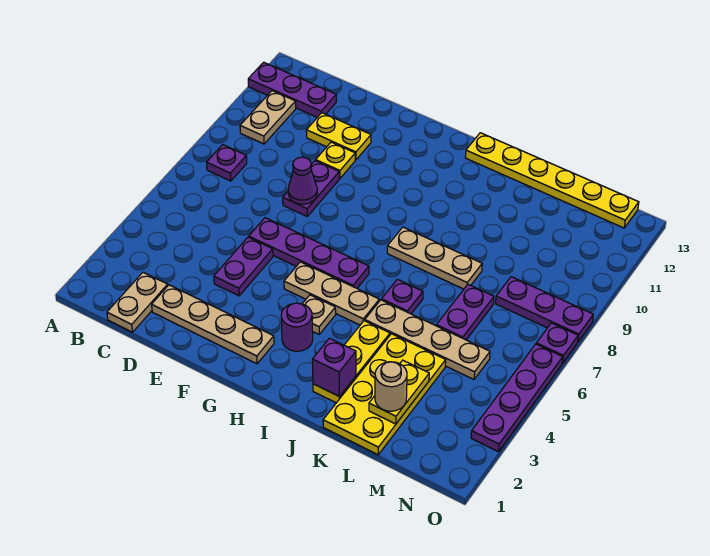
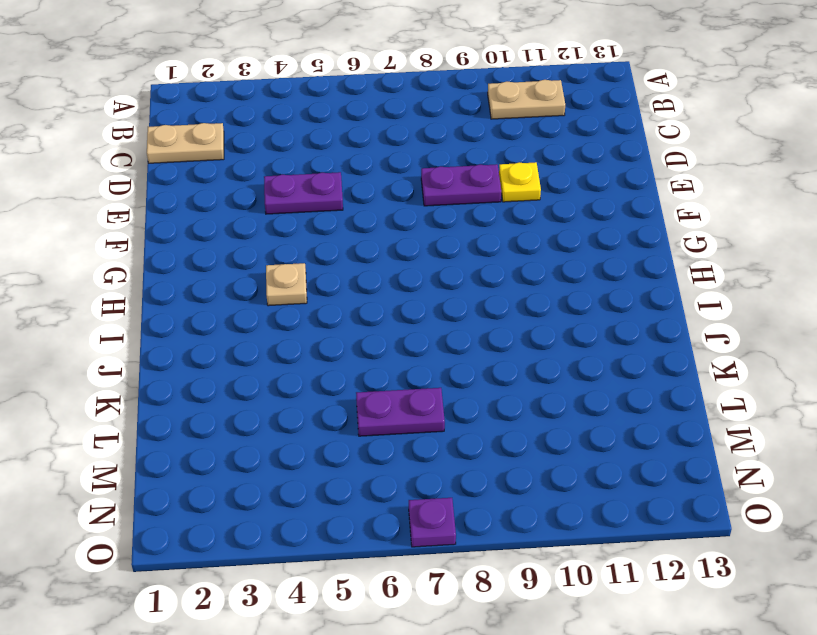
none -> purple plate A12:C12 level 1
none -> purple plate B8 level 1
none -> tan plate D2:G2 level 1

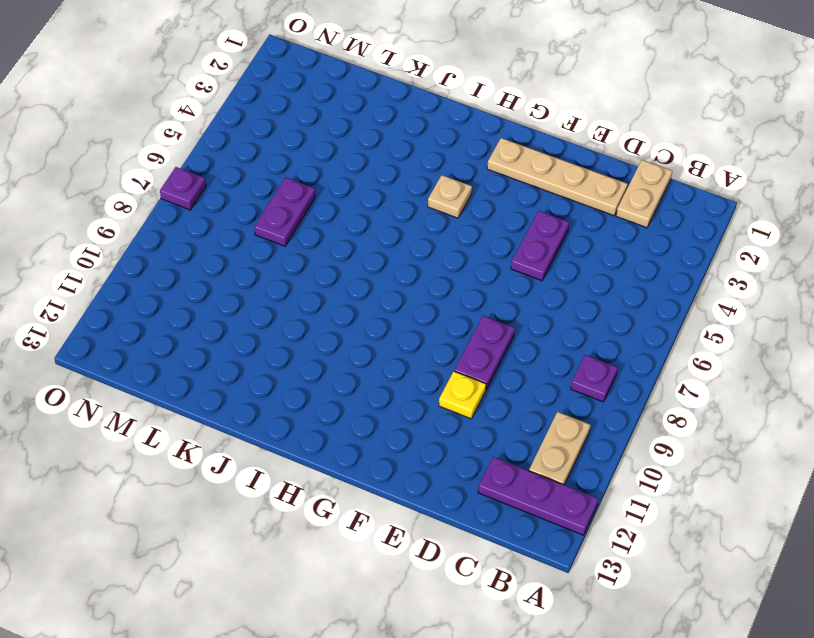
none -> yellow plate D11:E11 level 1
none -> purple plate E6:H6 level 1
none -> tan plate G5:I5 level 1

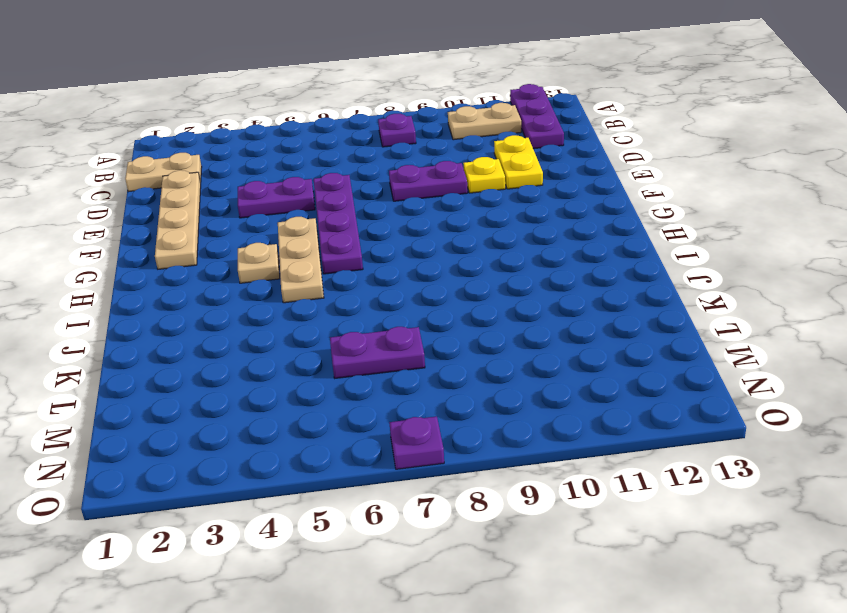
none -> purple round brick H3 level 1
none -> tan plate I8:K8 level 1
none -> yellow plate I13:N13 level 1

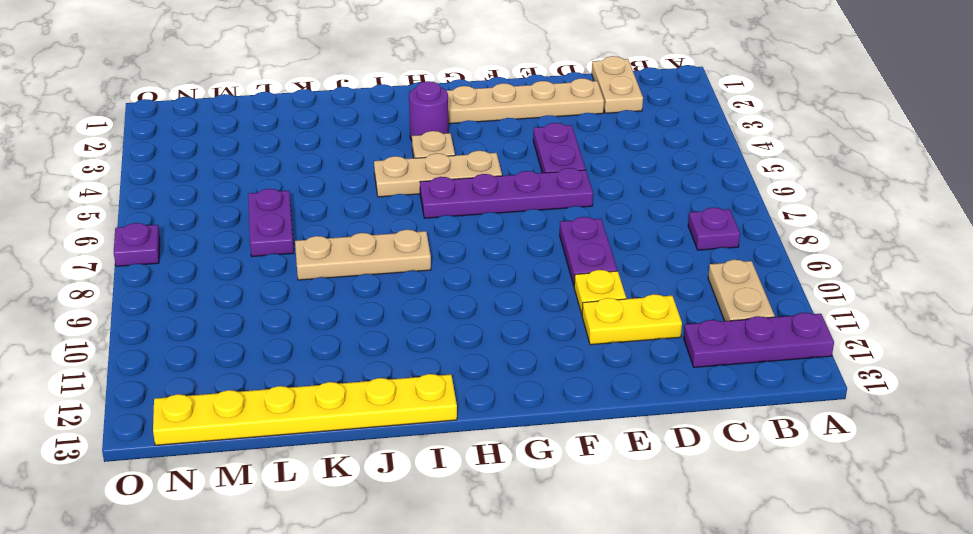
none -> yellow plate J2:J4 level 1
none -> tan plate J5:M5 level 1
none -> purple plate J6 level 1

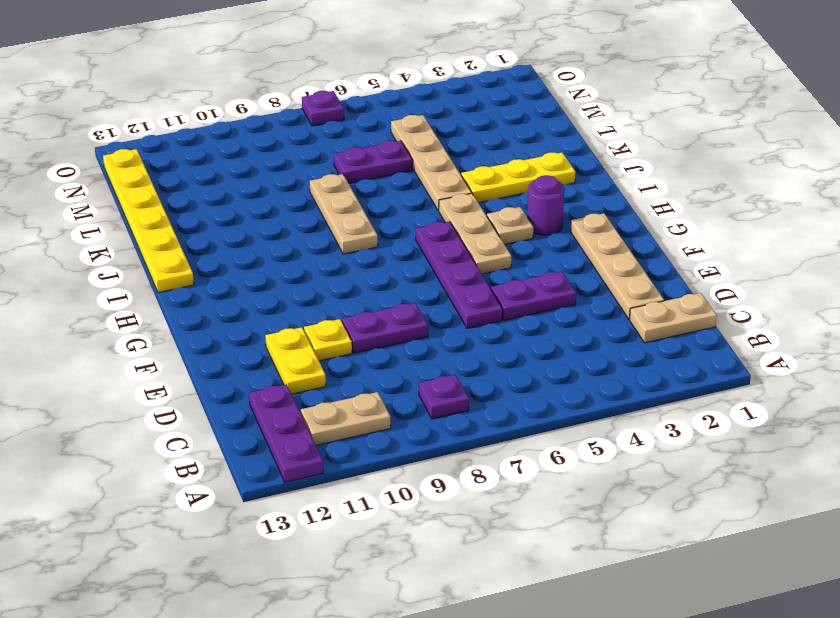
none -> purple plate J6 level 1
none -> yellow plate K1:L4 level 1
none -> purple plate M8:O8 level 1

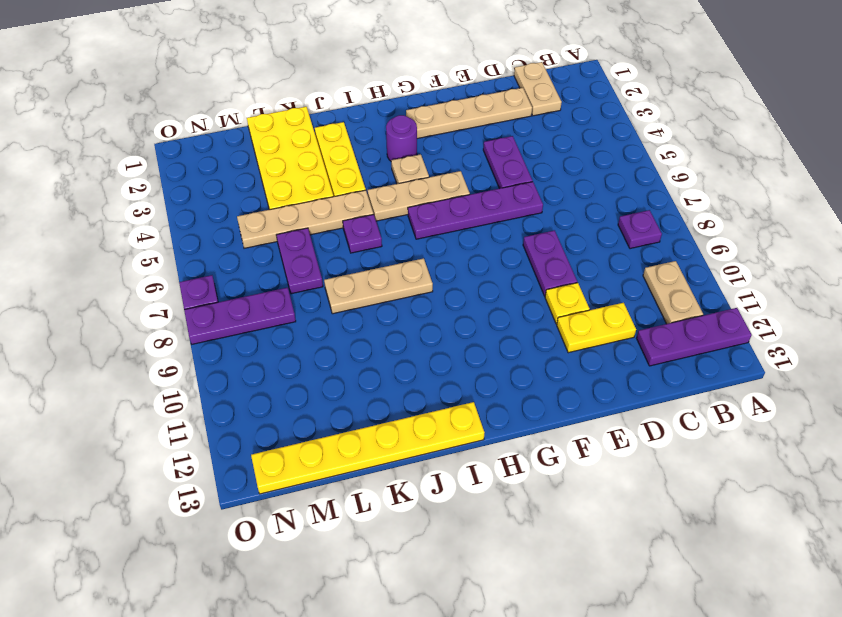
none -> purple plate O3:O6 level 1
none -> purple cone E8 level 2
none -> purple brick J2 level 2

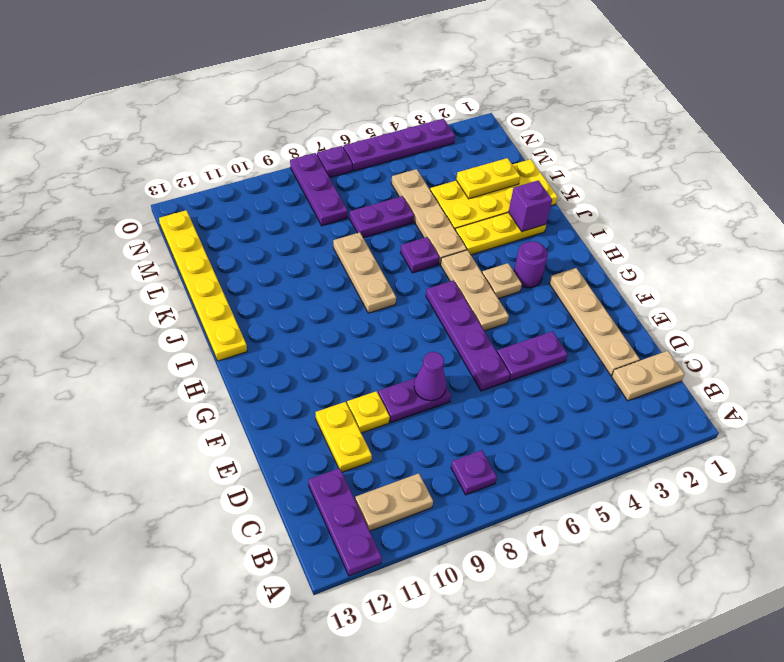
none -> tan round brick L2 level 3

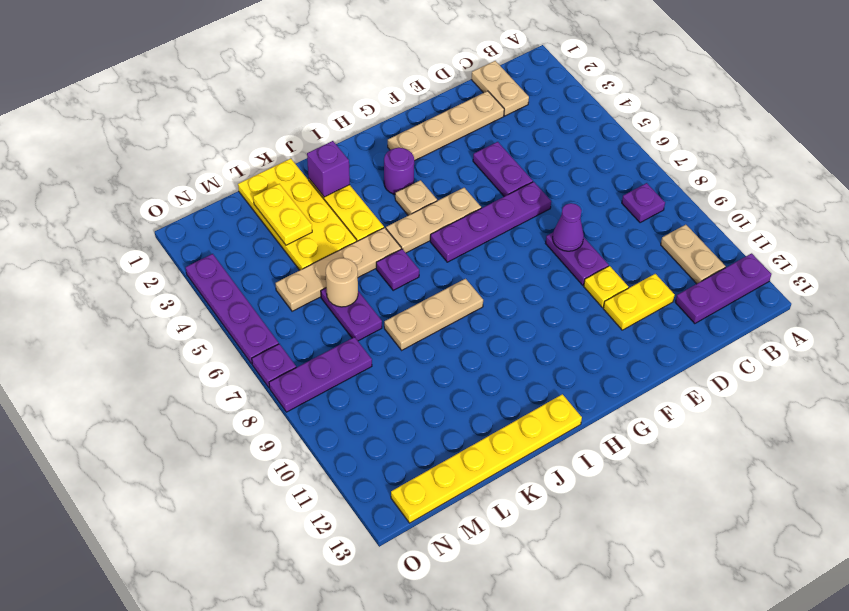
tan round brick L6 level 2 -> tan round brick L2 level 3

